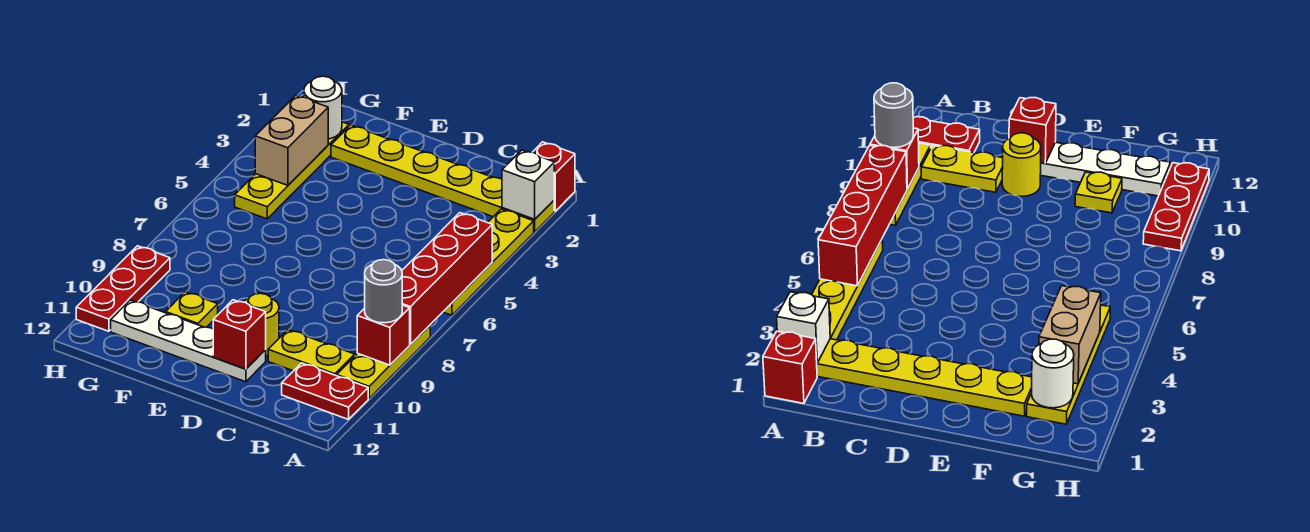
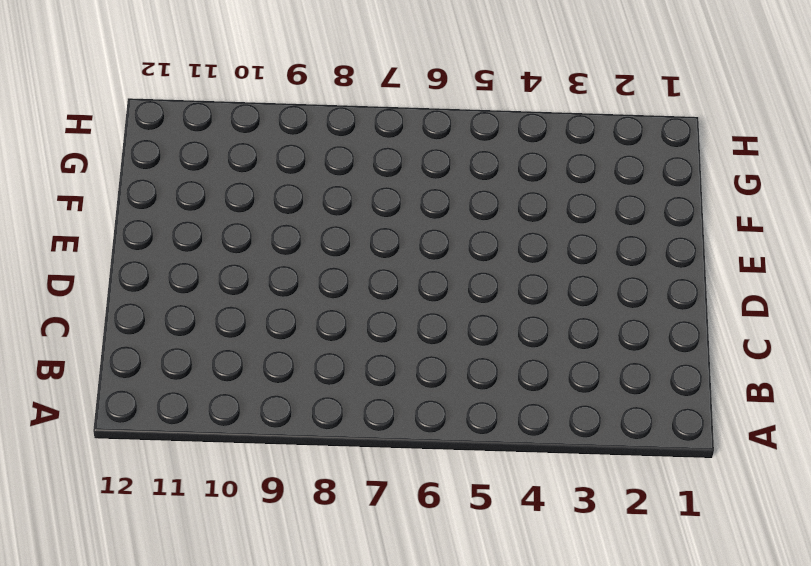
none -> red brick A1 level 1
none -> yellow plate A2:F2 level 1
none -> yellow plate A3:A6 level 1

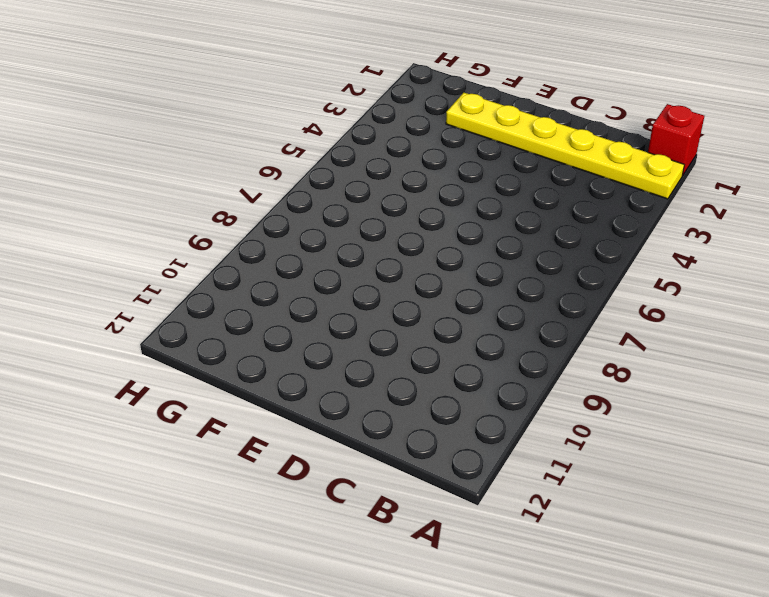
none -> yellow plate A3:A6 level 1
none -> yellow plate A8:A10 level 1
none -> red plate A11:B11 level 1

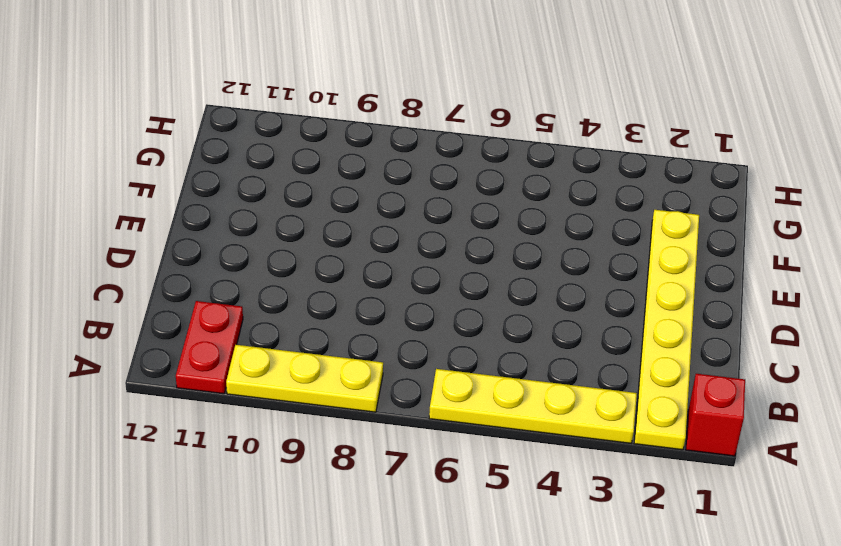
none -> yellow plate B10:C10 level 1
none -> yellow round brick D10 level 1
none -> white plate D11:G11 level 1

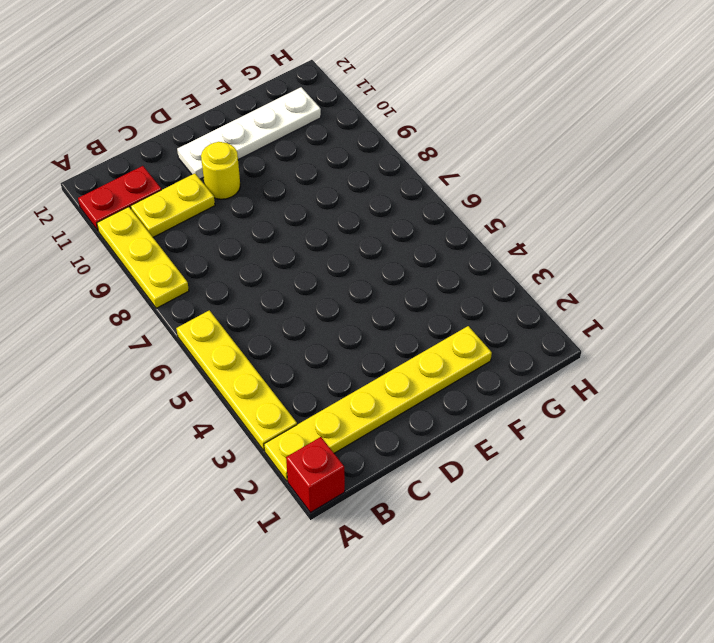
none -> yellow plate F10 level 1
none -> yellow plate G2:G5 level 1
none -> red plate H9:H11 level 1

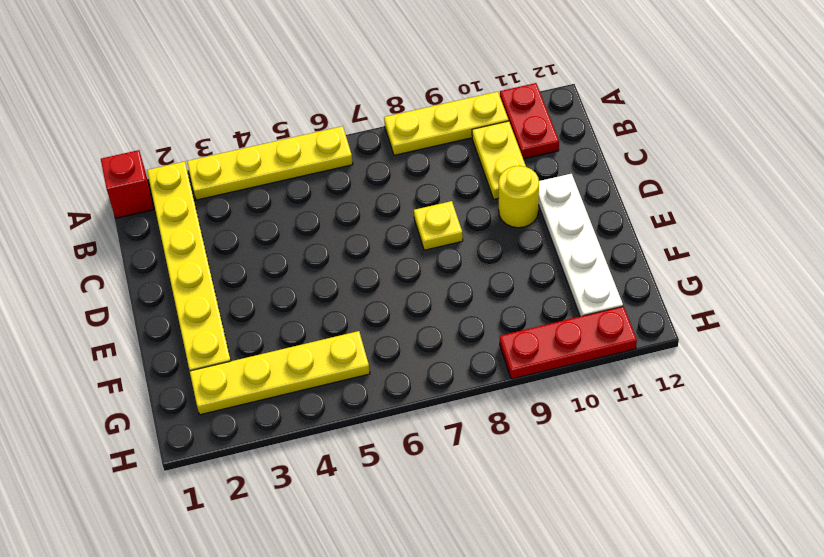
yellow plate D8 level 1 -> yellow plate F10 level 1
none -> white brick A2 level 2
none -> red brick A5:A8 level 2
none -> red brick A9 level 2

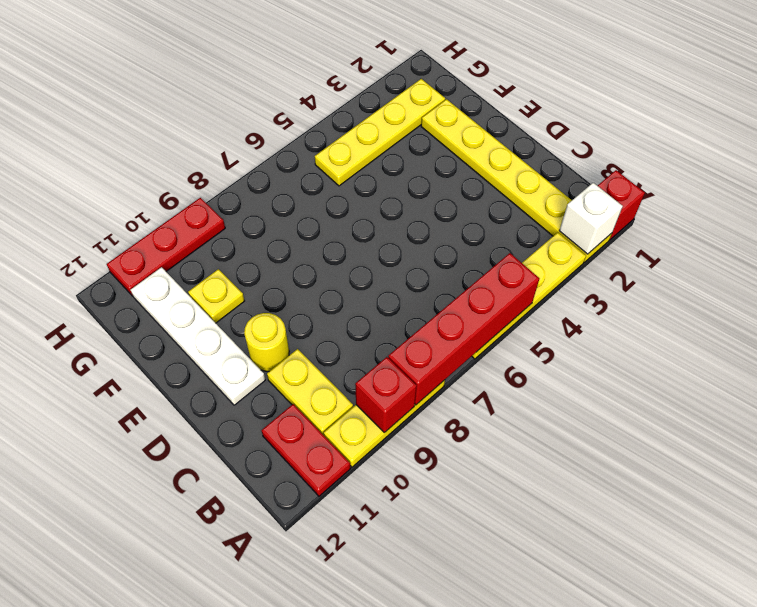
none -> red brick D11 level 2
none -> white round brick G2 level 2
none -> tan brick G3:G4 level 2

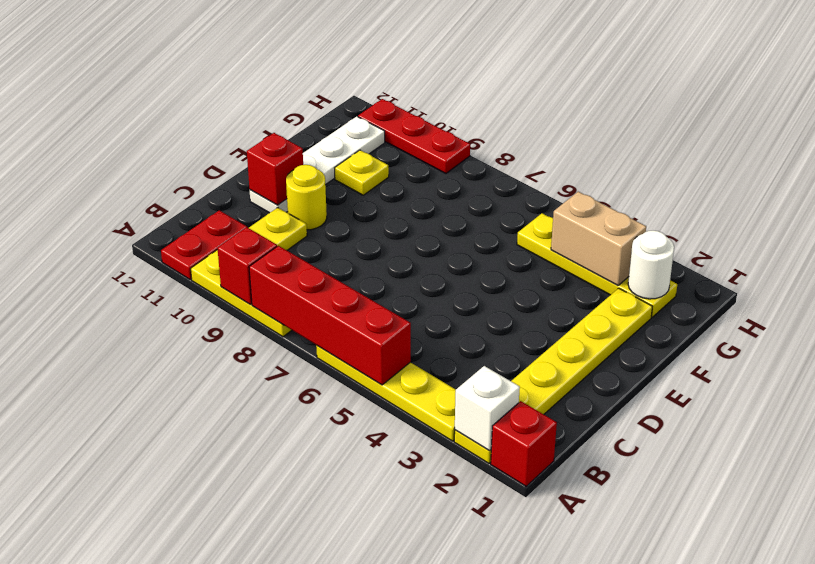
none -> grey round brick A9 level 3

